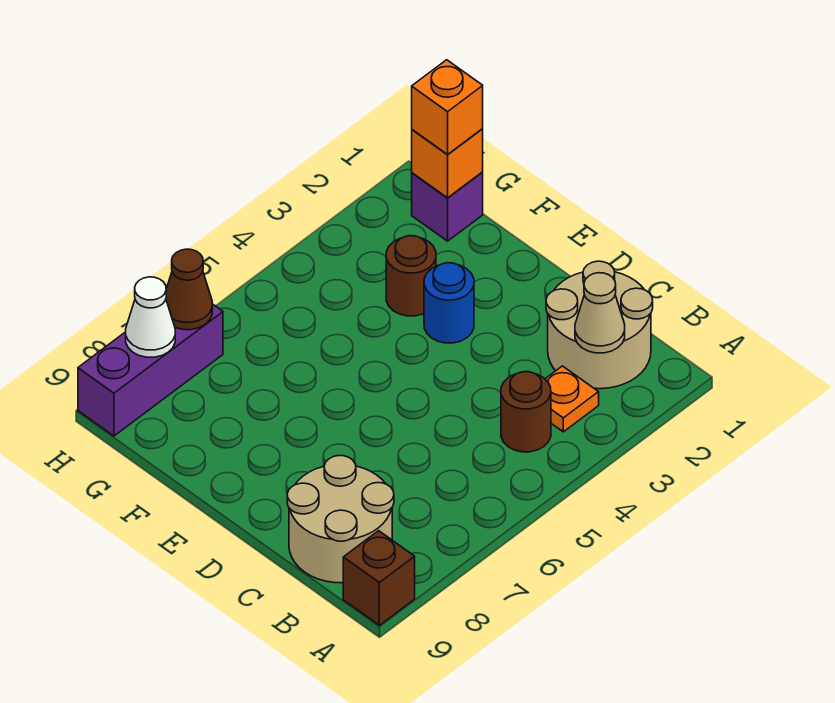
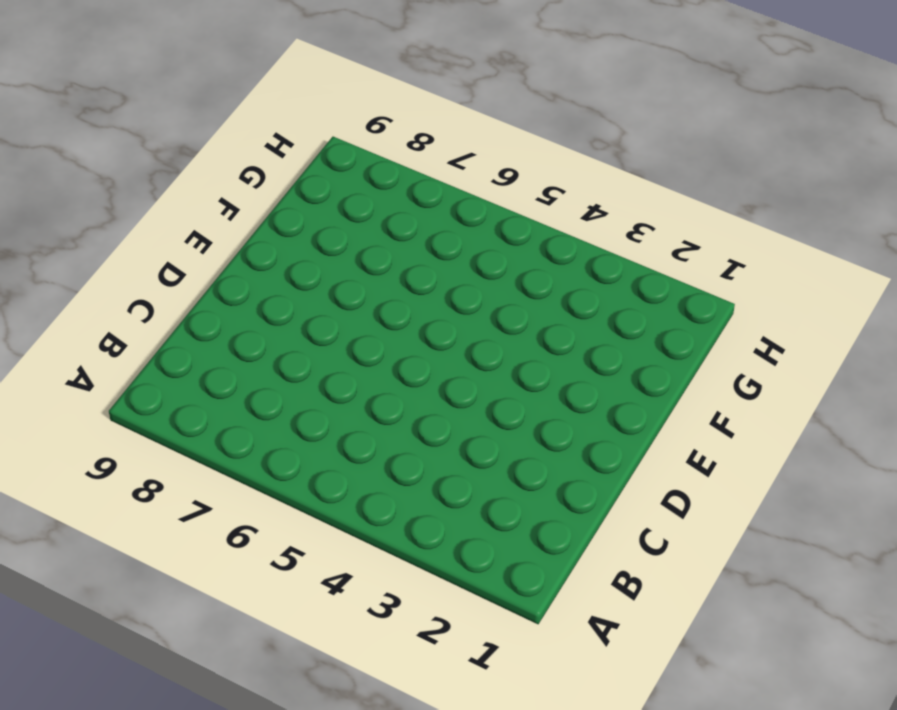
none -> brown brick A9 level 1
none -> tan round brick B1:C2 level 1
none -> orange plate B3 level 1

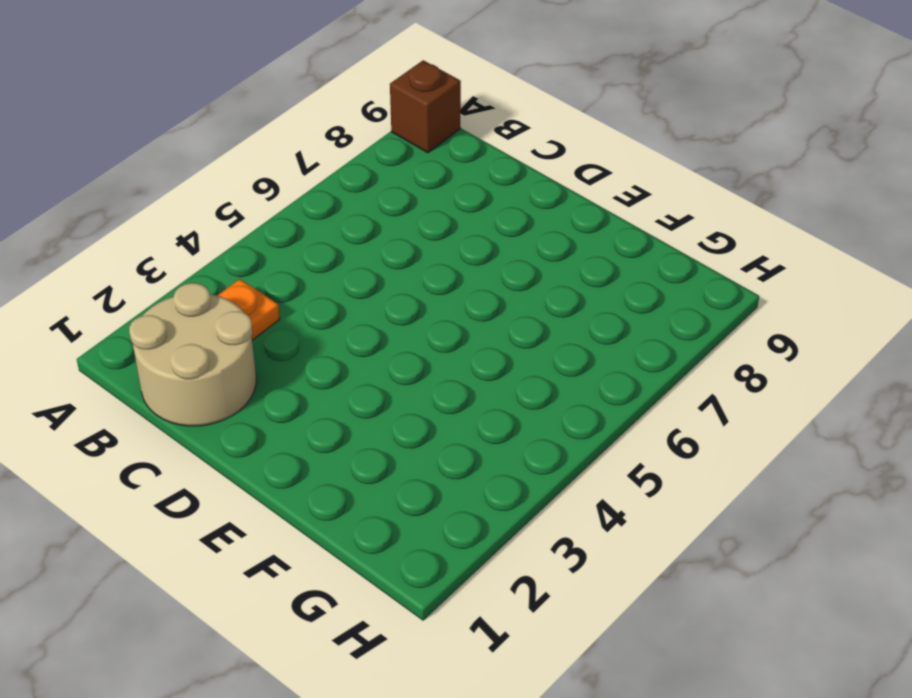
none -> brown round brick B4 level 1
none -> tan round brick B8:C9 level 1
none -> blue round brick E3 level 1

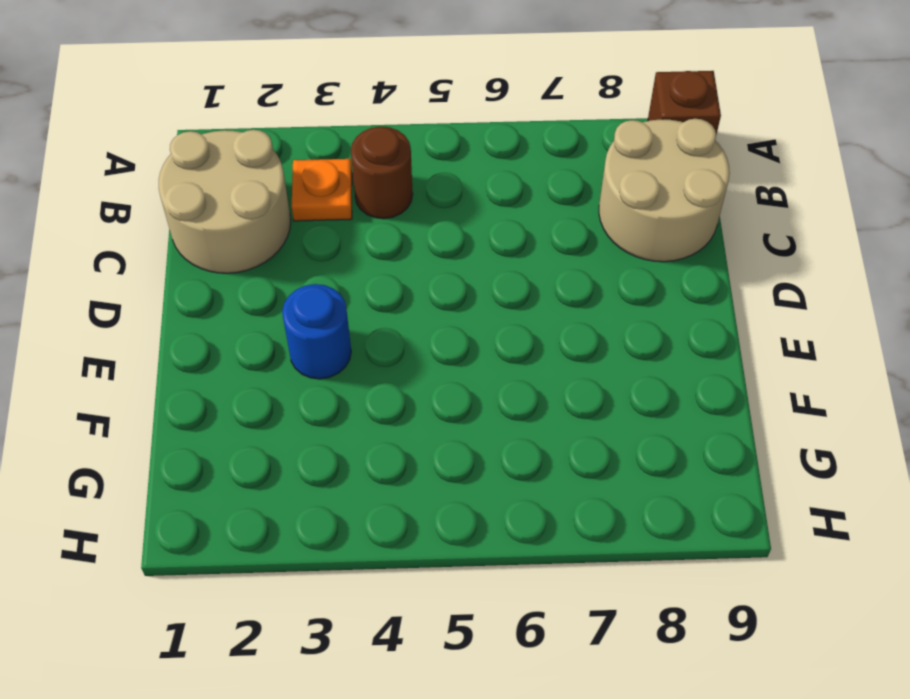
none -> brown round brick F3 level 1
none -> purple brick G1 level 1
none -> purple brick H7:H9 level 1

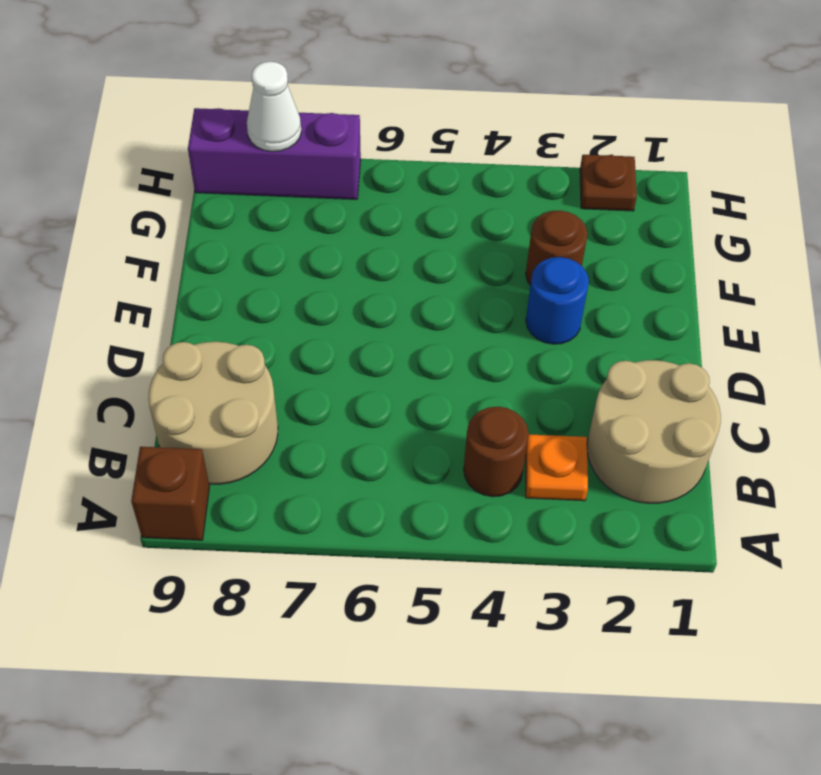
brown plate H2 level 1 -> none
none -> purple brick G1 level 1
none -> tan cone B2 level 2
none -> orange brick G1 level 2

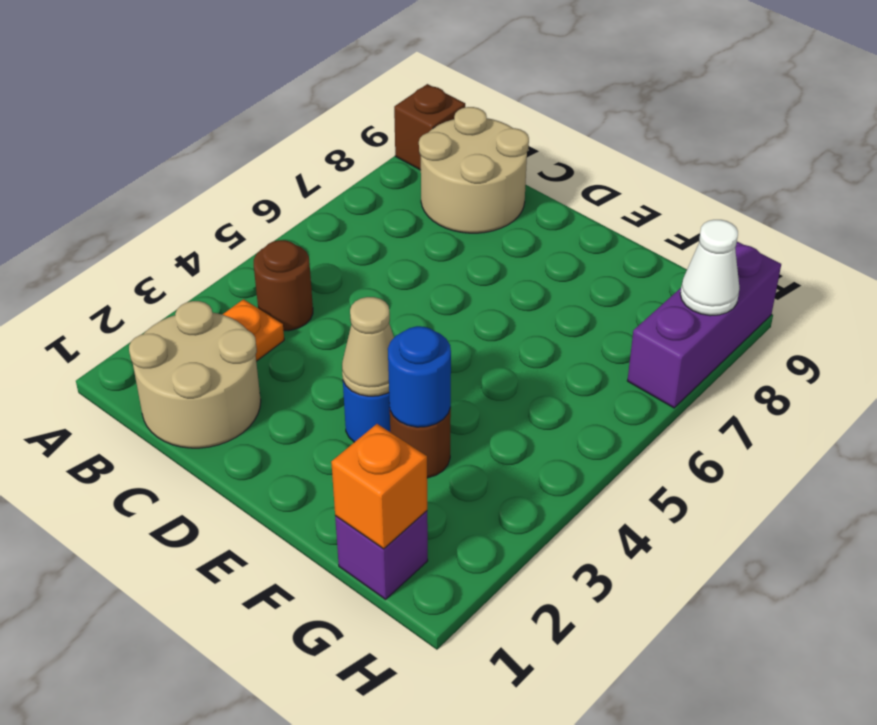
tan cone E3 level 2 -> tan cone B2 level 2
blue round brick F3 level 2 -> none
none -> brown cone H7 level 2
none -> orange brick G1 level 3

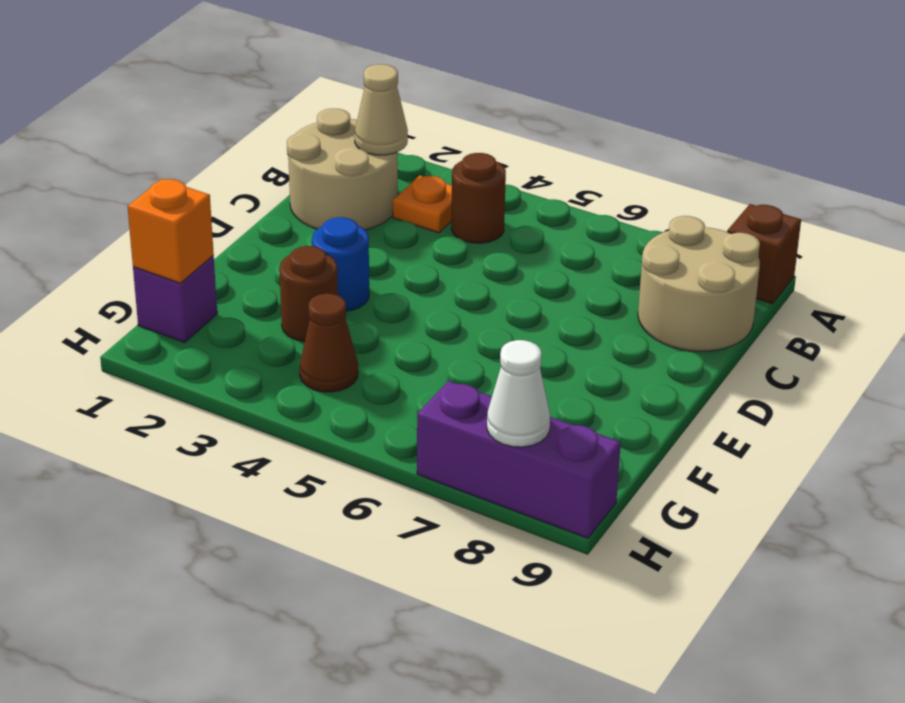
brown cone G4 level 1 -> brown cone H7 level 2
none -> orange brick G1 level 3

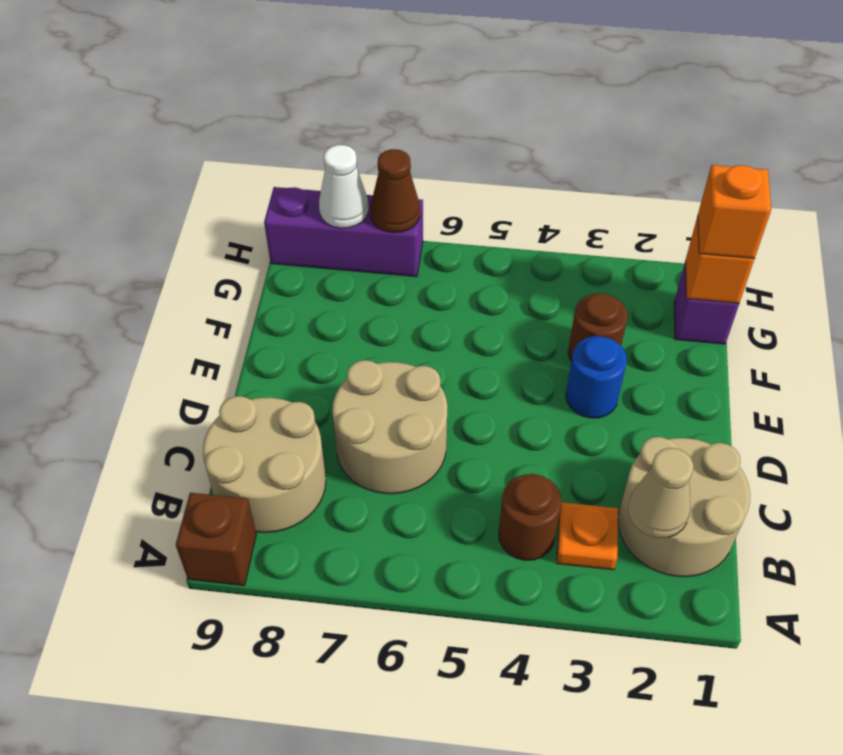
tan round brick C6:D7 level 1 -> none

